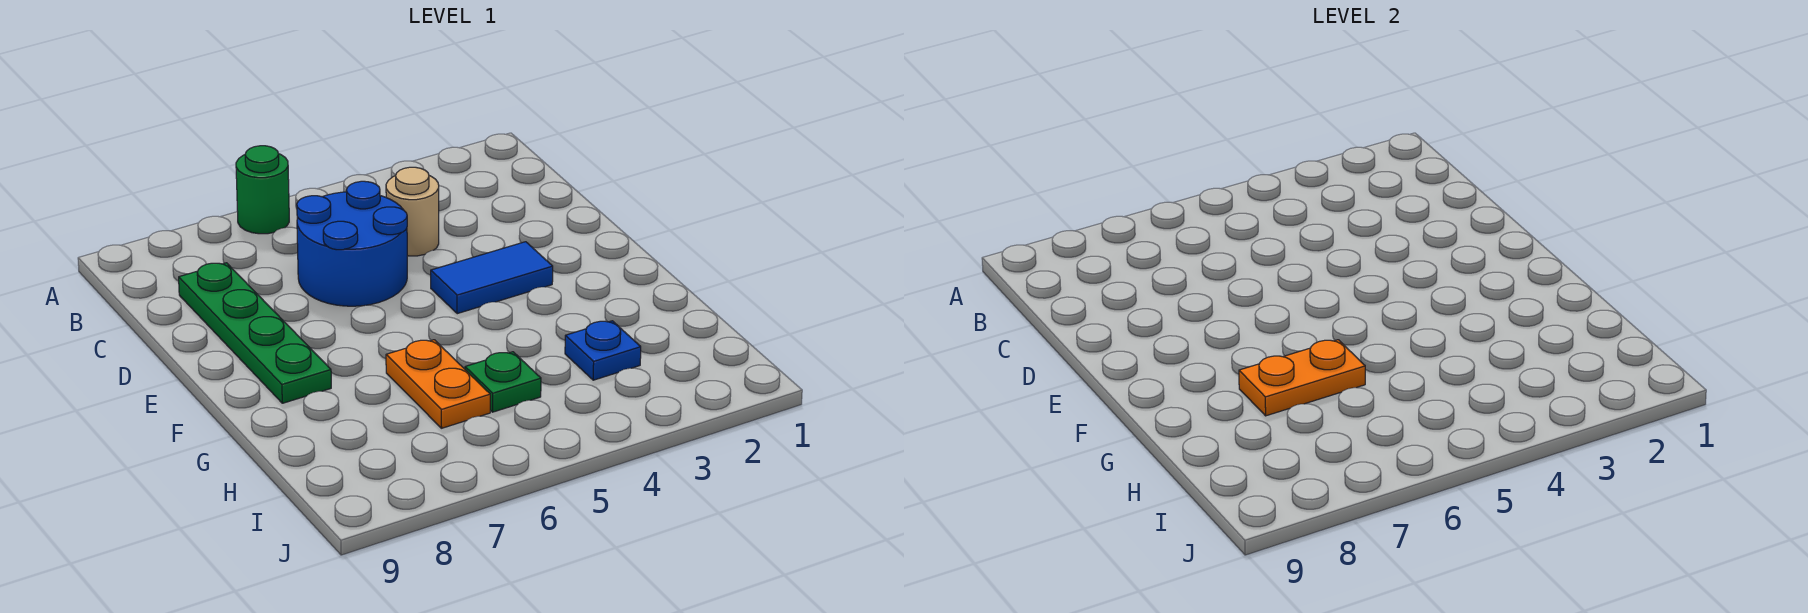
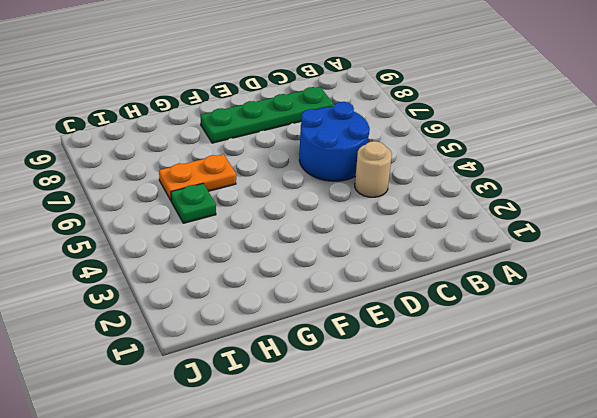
none -> green round brick A6 level 1
none -> blue tile E3:E4 level 1

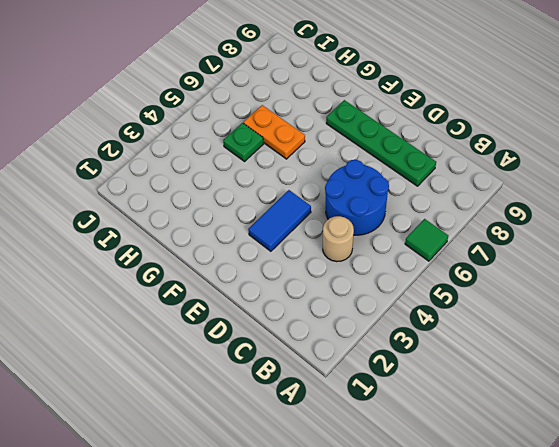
green tile A6 level 1 -> green round brick A6 level 1
none -> blue plate H3 level 1
none -> orange plate G6:G7 level 2

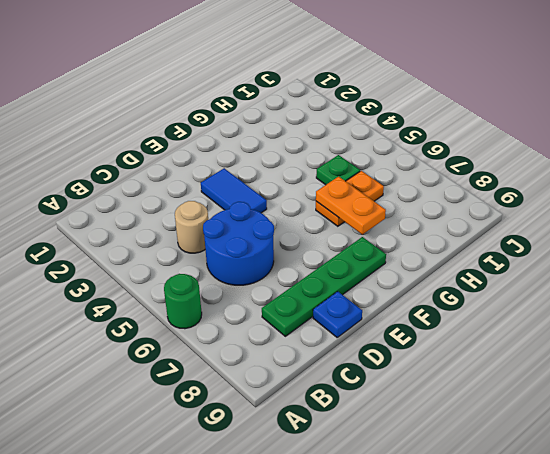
blue plate D9 level 1 -> blue plate H3 level 1

